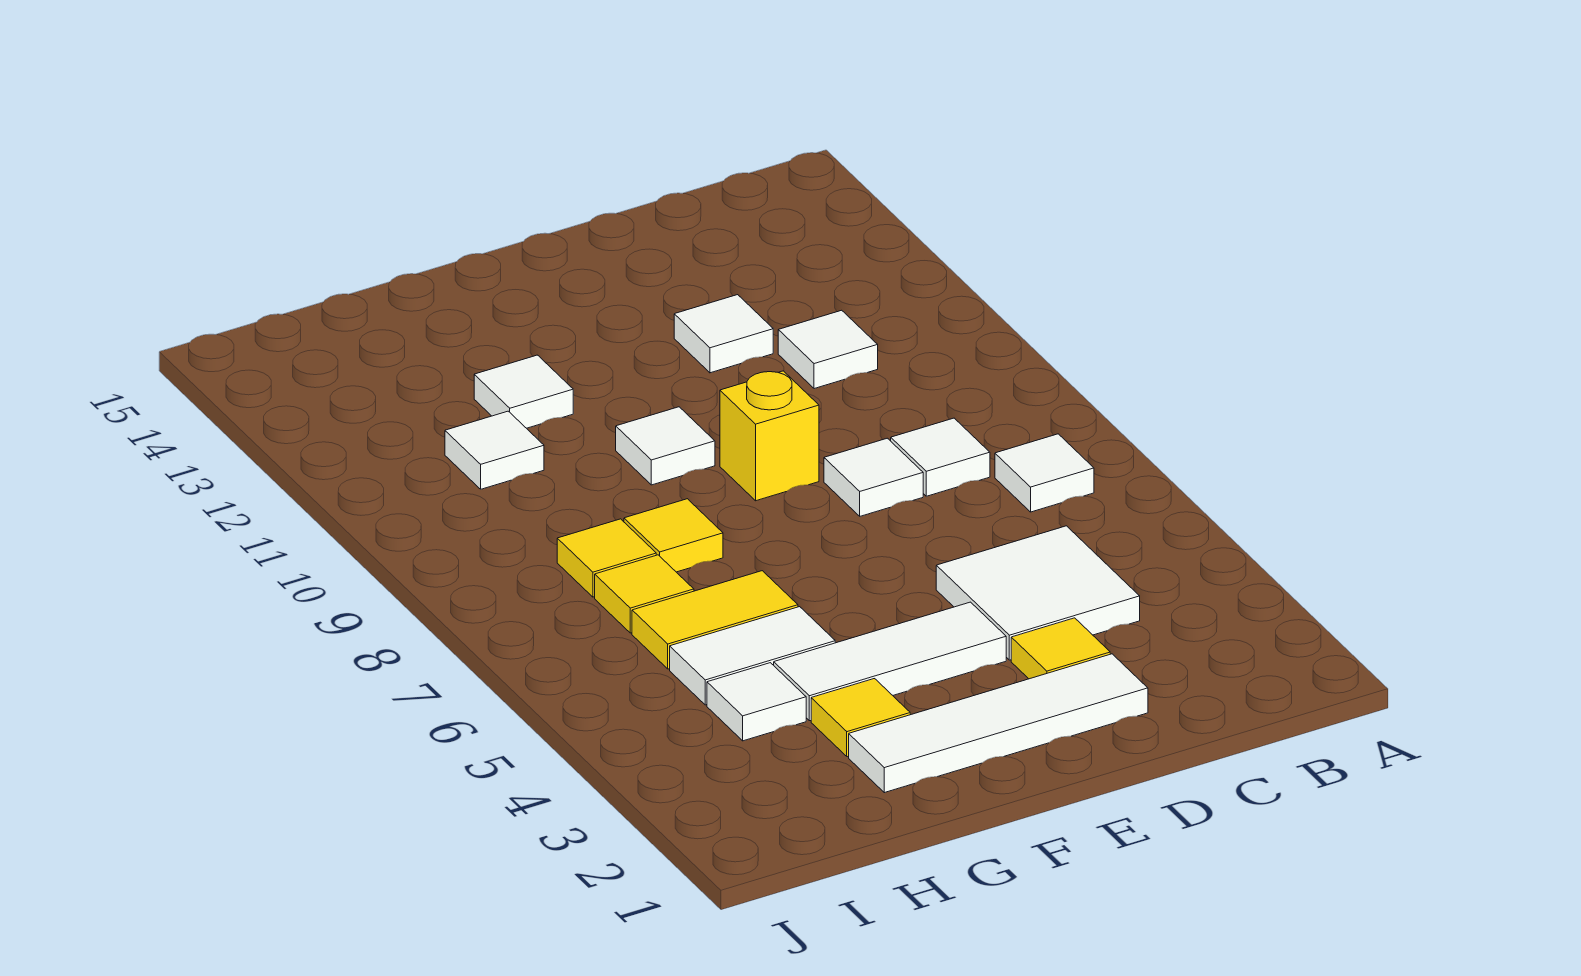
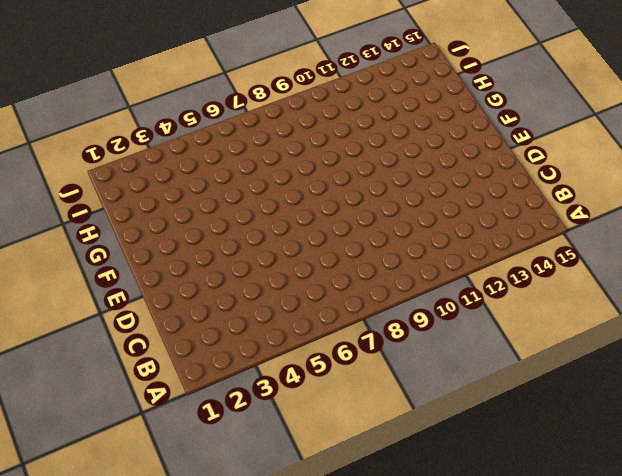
none -> white tile B7 level 1
none -> white tile C4:D5 level 1
none -> white tile C8 level 1

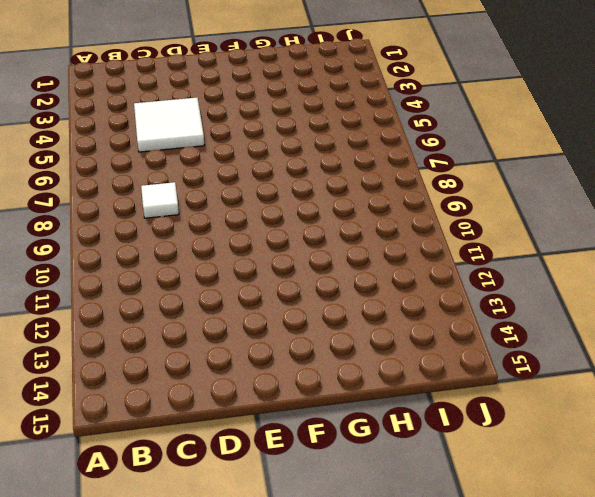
none -> white tile B7 level 1
none -> white tile C11 level 1
none -> white tile D2:G2 level 1

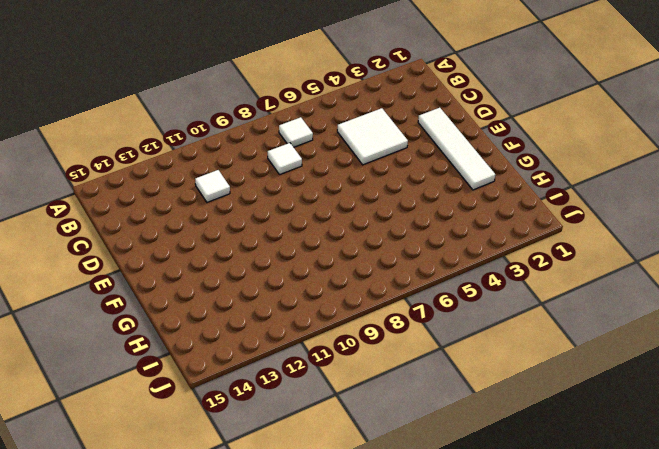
none -> yellow tile D3 level 1
none -> white tile D8 level 1
none -> white tile D12 level 1

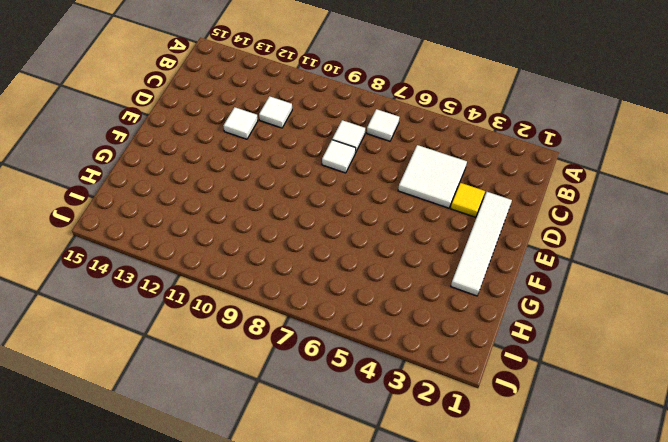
none -> white tile E4:G4 level 1
none -> yellow brick E9 level 1
none -> white tile F10 level 1

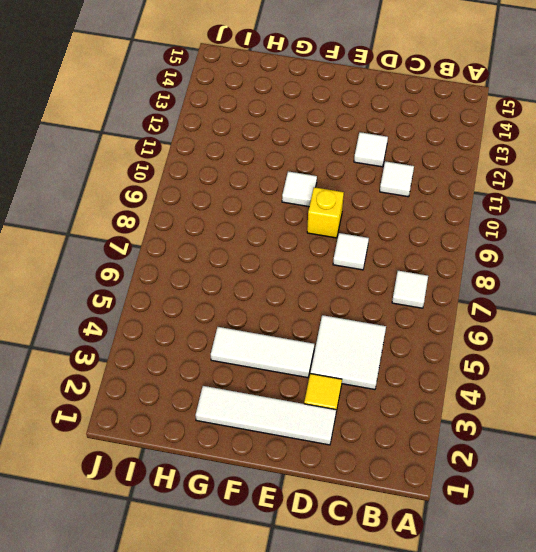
none -> white tile C8 level 1
none -> yellow tile G3 level 1
none -> white tile G5:H5 level 1

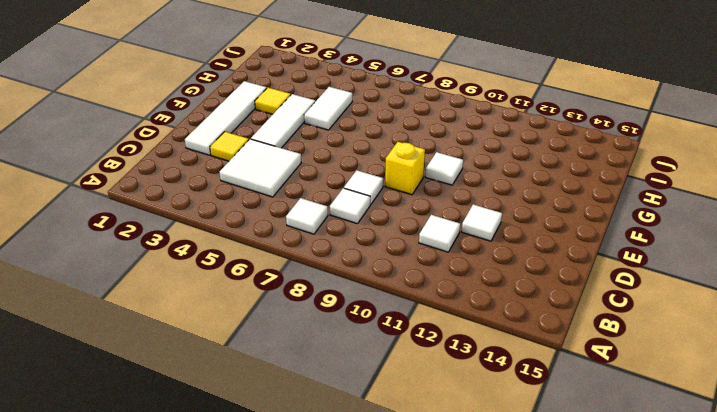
none -> yellow tile G6:H6 level 1
none -> yellow tile G8 level 1
none -> white tile G12 level 1

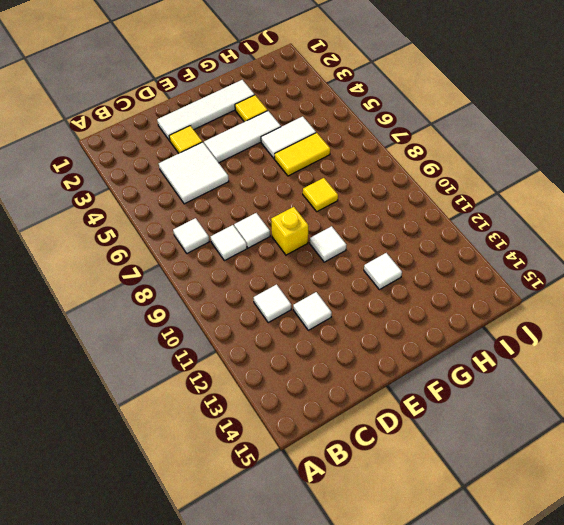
none -> white tile H4 level 1
none -> yellow tile H7 level 1
none -> yellow tile H8 level 1

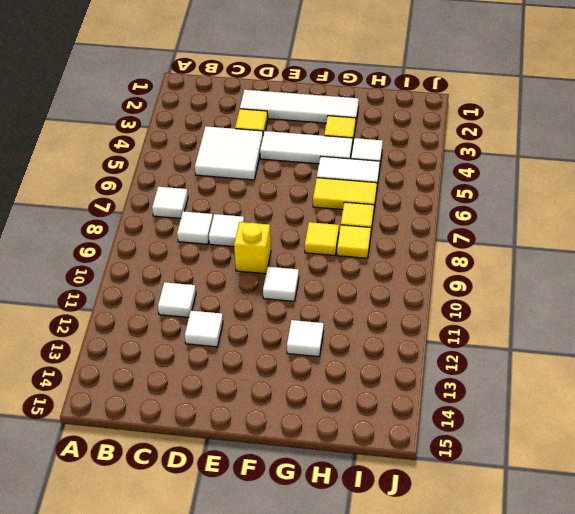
none -> white tile H11 level 1

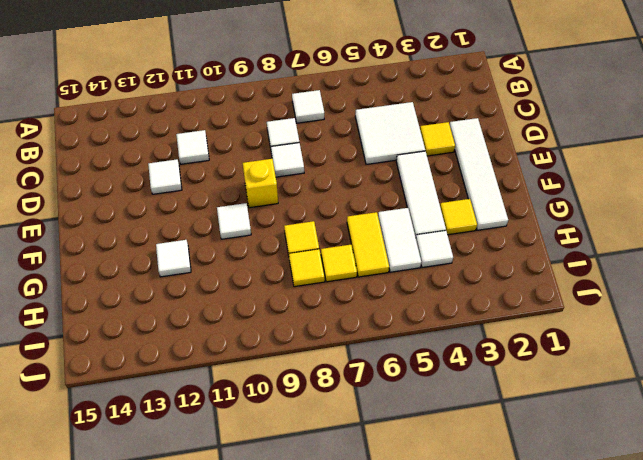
none -> white tile H11 level 1

